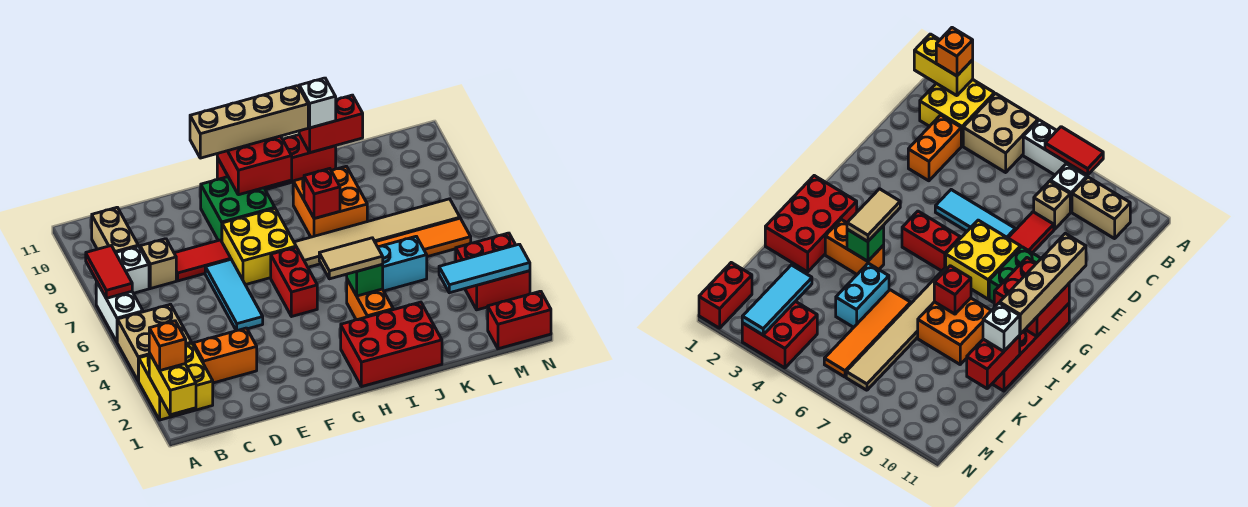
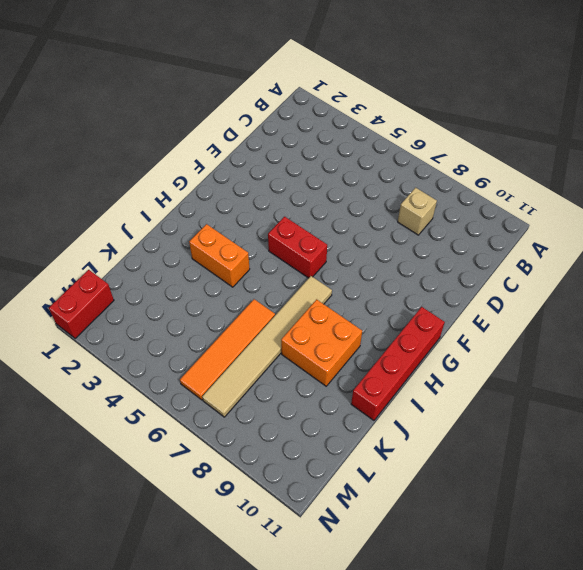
none -> yellow brick A2:B3 level 1
none -> tan brick A4:B5 level 1
none -> white brick A6:A7 level 1
none -> white brick B8 level 1

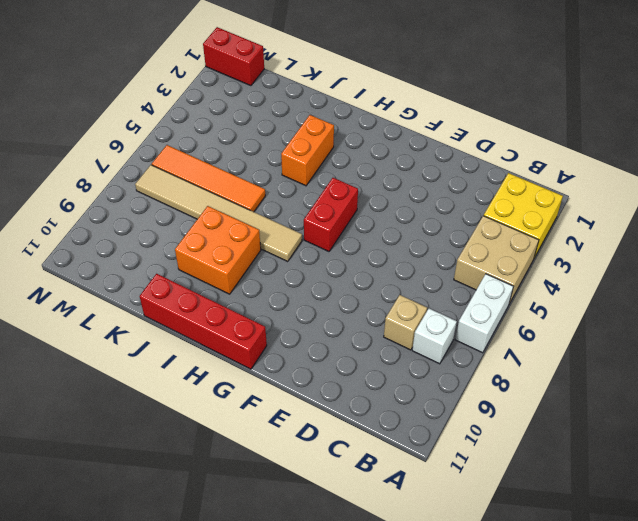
none -> tan brick B9:B10 level 1
none -> orange brick C3:D3 level 1
none -> red tile D8:E8 level 1
none -> cyan tile E5:E7 level 1

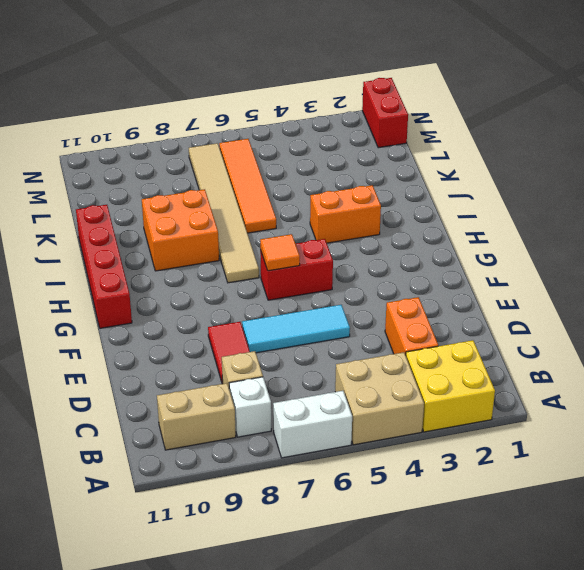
orange tile G6 level 2 -> none
none -> yellow brick F7:G8 level 1
none -> green brick F9:G10 level 1
none -> red brick H1:J2 level 1
none -> cyan brick J5:K5 level 1

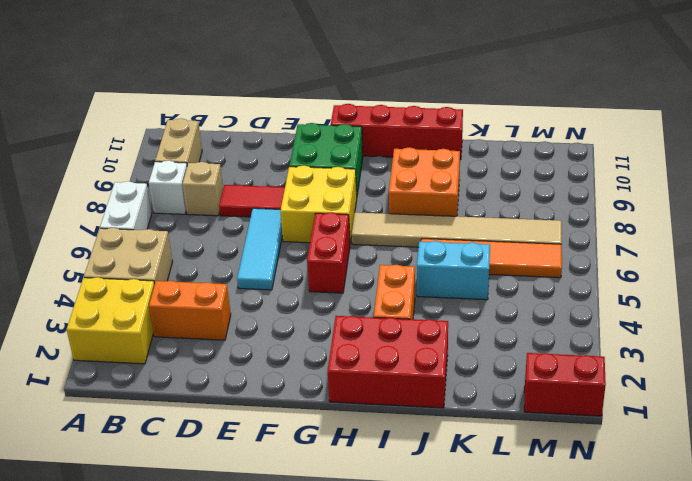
none -> red brick M3:N4 level 1
none -> yellow brick A1:A2 level 2
none -> red tile A7:A8 level 2
none -> red brick G10:H11 level 2

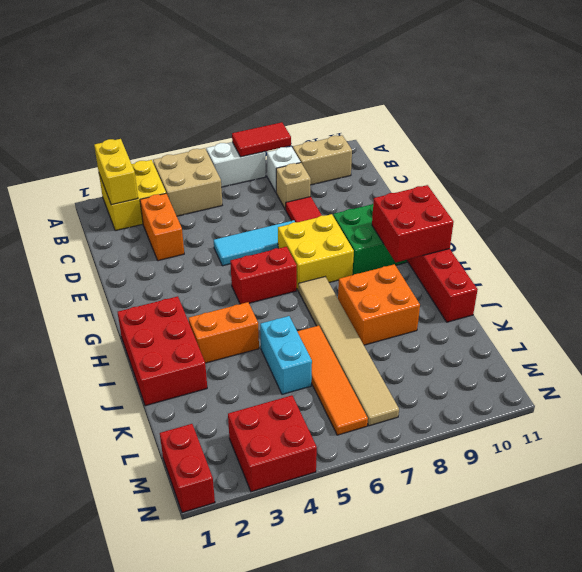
yellow brick A2:B2 level 2 -> yellow brick A1:A2 level 2
none -> green brick I4 level 2
none -> red brick I8 level 2
none -> red brick J11:K11 level 2
none -> cyan tile L3:N3 level 2

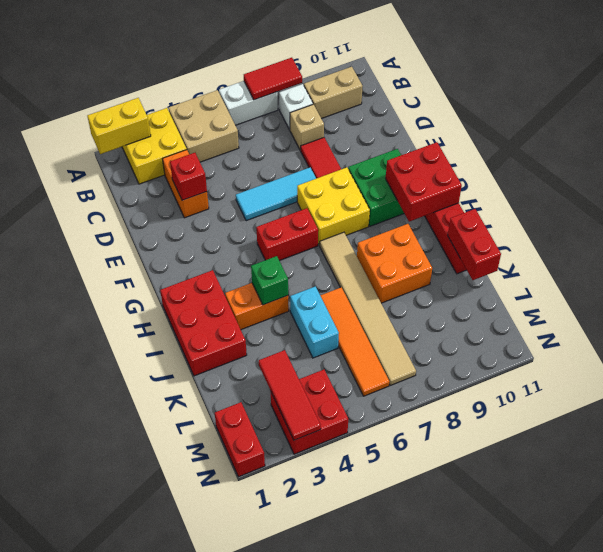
red brick D3 level 2 -> red brick I8 level 2
red tile L3:N3 level 2 -> cyan tile L3:N3 level 2
none -> orange brick A2 level 3
none -> tan brick F11:I11 level 3
none -> tan tile H4:I4 level 3
none -> white brick J11 level 3

